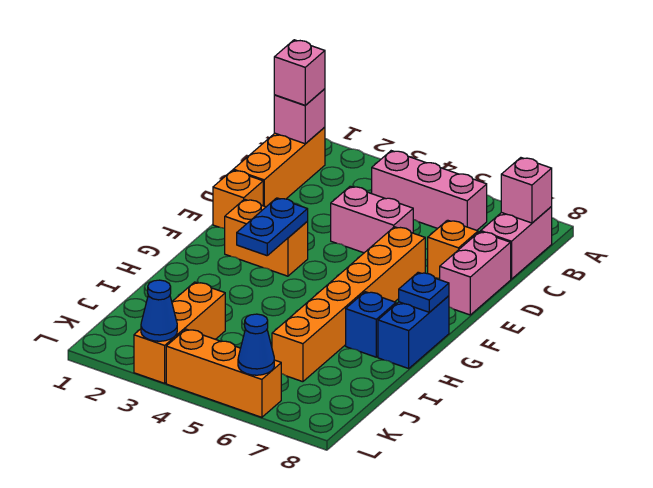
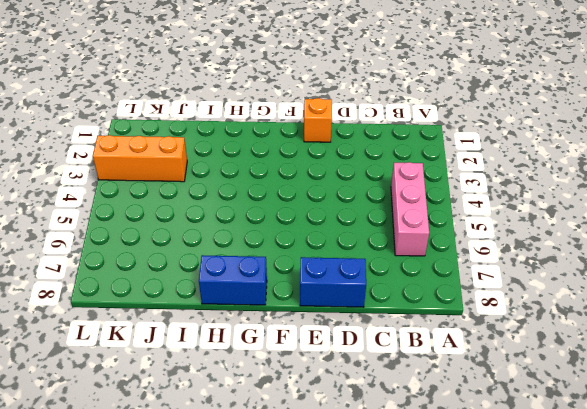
blue brick D8:E8 level 1 -> pink brick D8:E8 level 1
none -> orange brick B1:D1 level 1
none -> pink brick B8:C8 level 1
none -> pink brick D4:D5 level 1

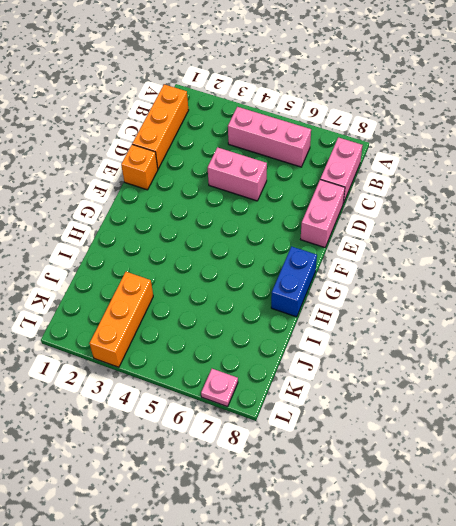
pink plate L7 level 1 -> none
none -> orange brick D7 level 1
none -> orange brick E6:J6 level 1
none -> orange brick F2:F3 level 1

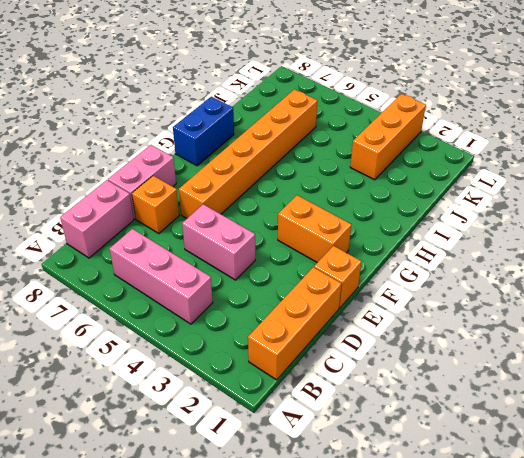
none -> blue brick H7 level 1
none -> orange brick L4:L6 level 1
none -> pink brick B1 level 2

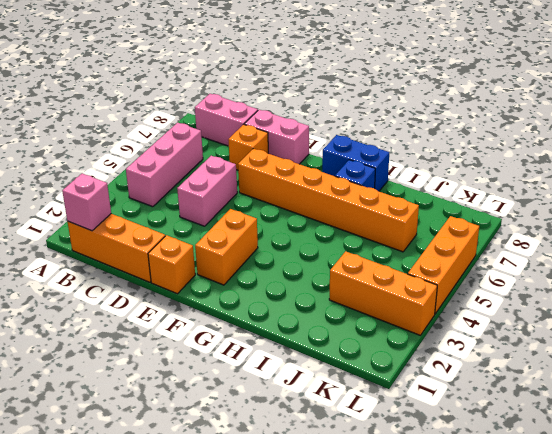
none -> pink brick B8 level 2
none -> blue plate F3:G3 level 2
none -> blue plate G8 level 2

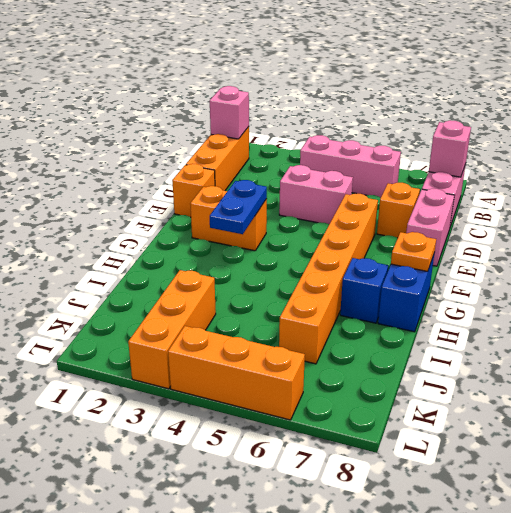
orange plate G8 level 2 -> blue plate G8 level 2
none -> blue cone L3 level 2
none -> blue cone L6 level 2
none -> pink brick B1 level 3

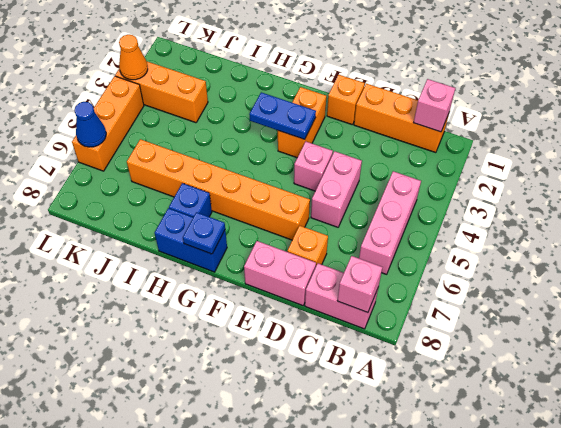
pink brick E4 level 1 -> pink brick B1 level 3
orange cone L3 level 2 -> blue cone L3 level 2

